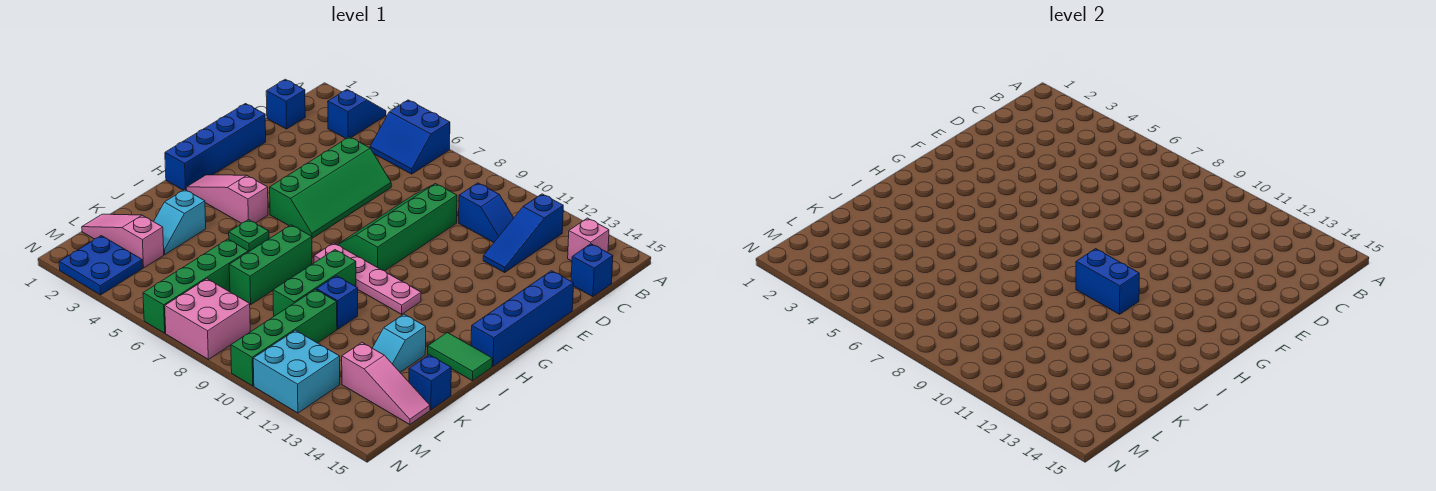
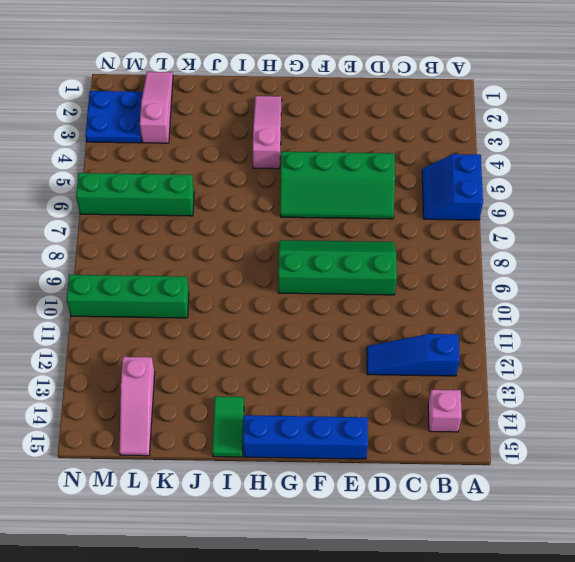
none -> blue slope A3:B3 level 1 top B
none -> blue brick C1 level 1
none -> blue slope C10:C11 level 1 top 10

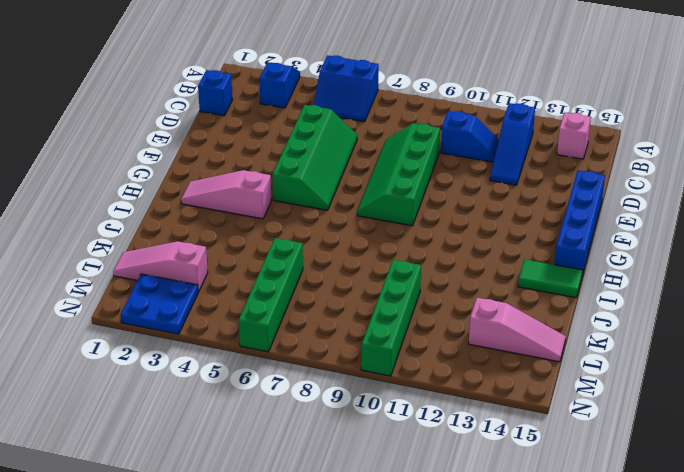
none -> blue brick C15 level 1
none -> blue brick E1:H1 level 1
none -> pink plate H8:H11 level 1

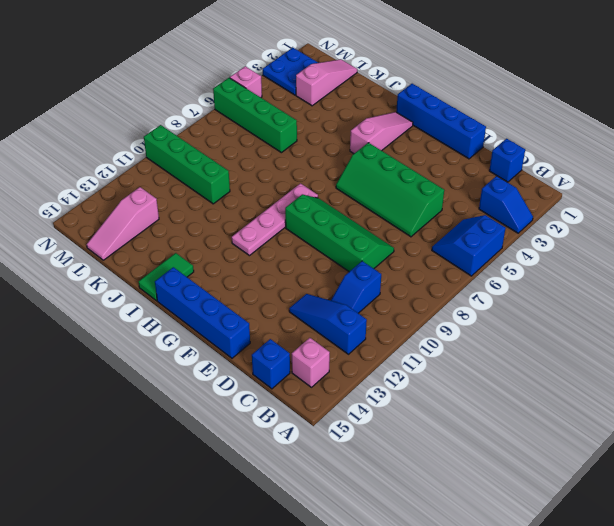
pink brick N5 level 1 -> none
none -> green plate I5 level 1
none -> green brick I7:K7 level 1
none -> green brick I9:K9 level 1

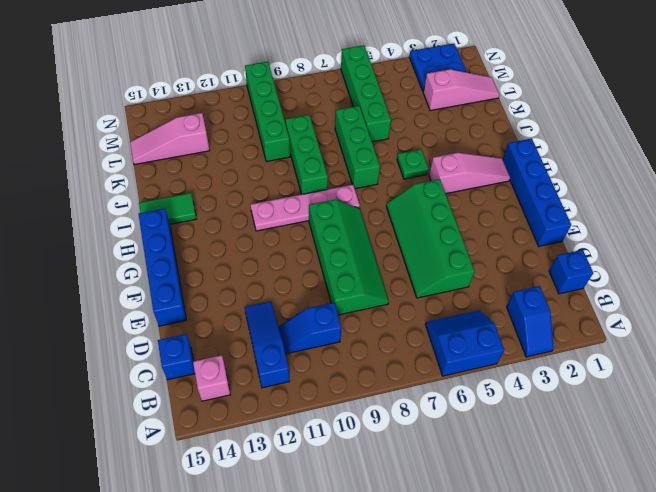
none -> cyan slope J3:K3 level 1 top J
none -> blue brick J10 level 1
none -> cyan slope J13:K13 level 1 top J

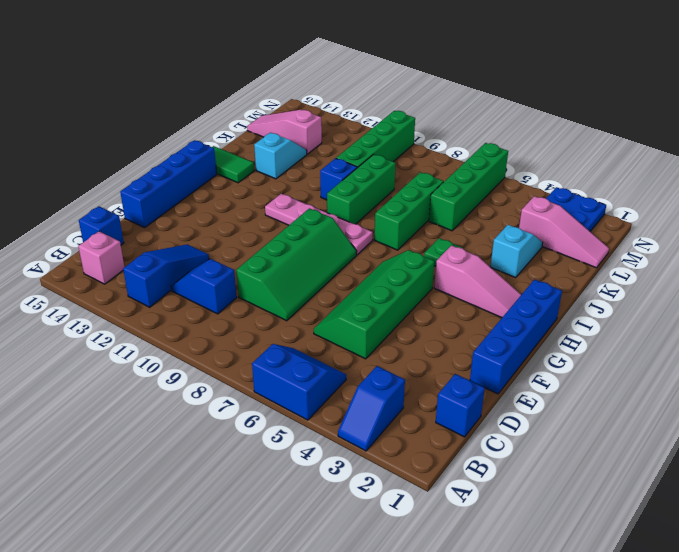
none -> blue brick K15 level 1
none -> pink brick M7:N8 level 1
none -> cyan brick M11:N12 level 1

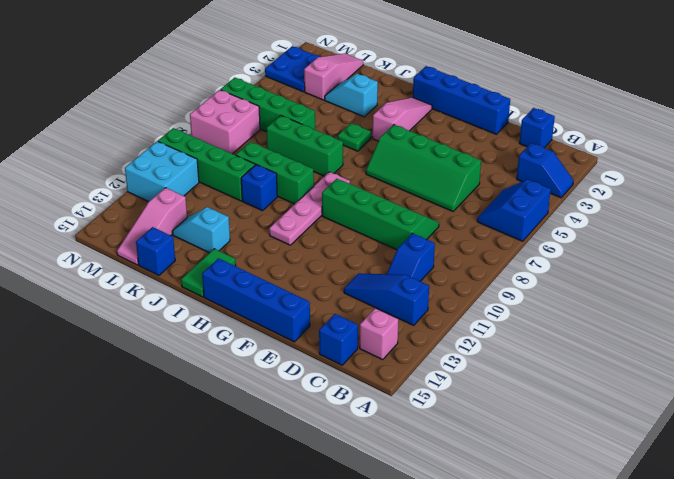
none -> blue brick H10:H11 level 2

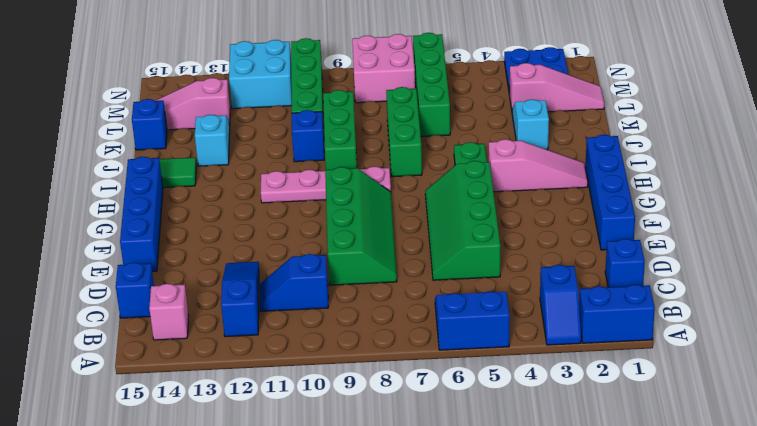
blue brick A1:A2 level 1 -> blue brick H10:H11 level 2

